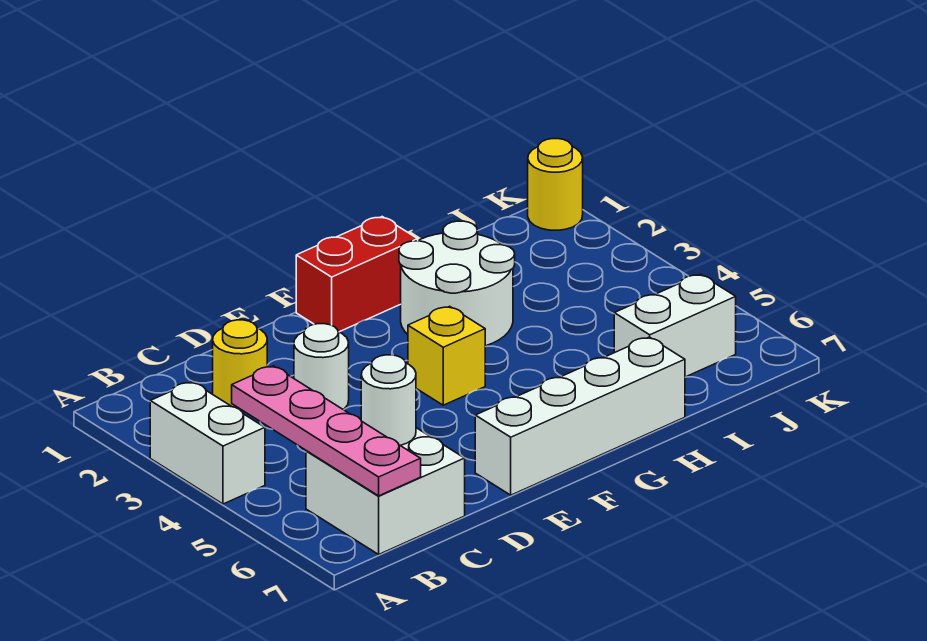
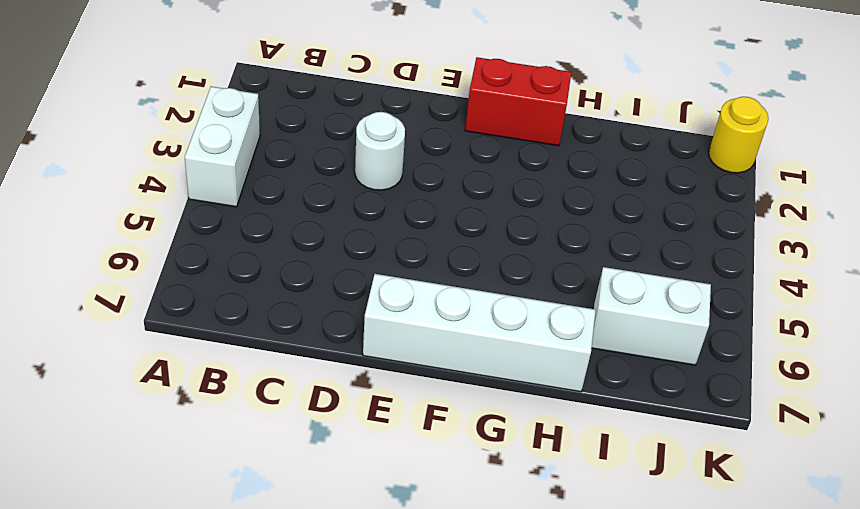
none -> white brick B6:C7 level 1
none -> yellow round brick C2 level 1
none -> yellow brick F4 level 1

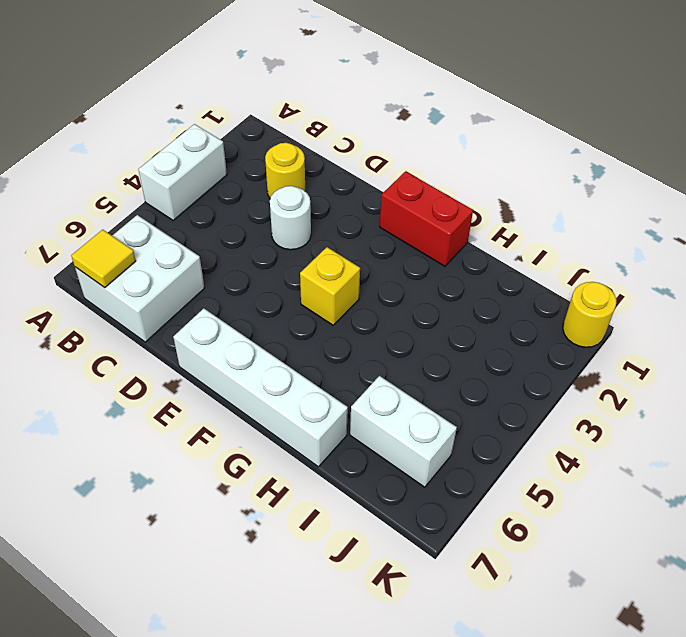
yellow tile B7 level 2 -> pink plate B4:B7 level 2
none -> white round brick G2:H3 level 1
none -> white round brick C6 level 2

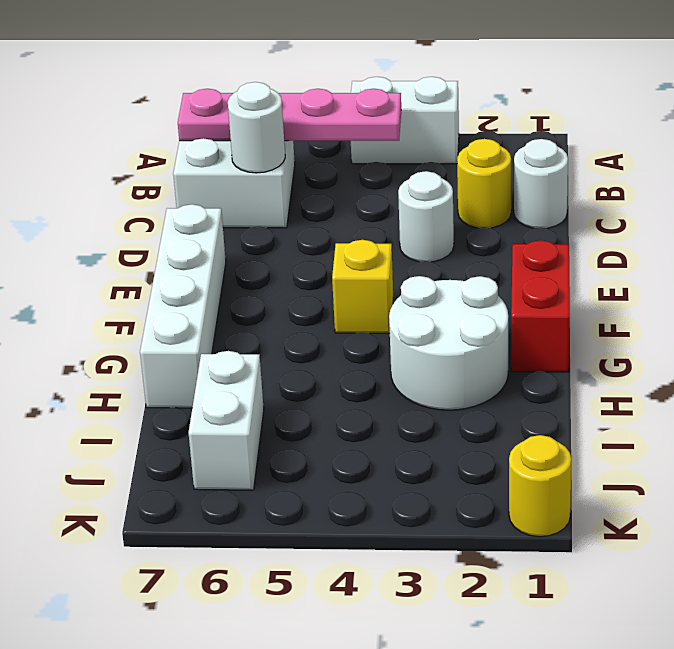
white round brick C1 level 1 -> none

